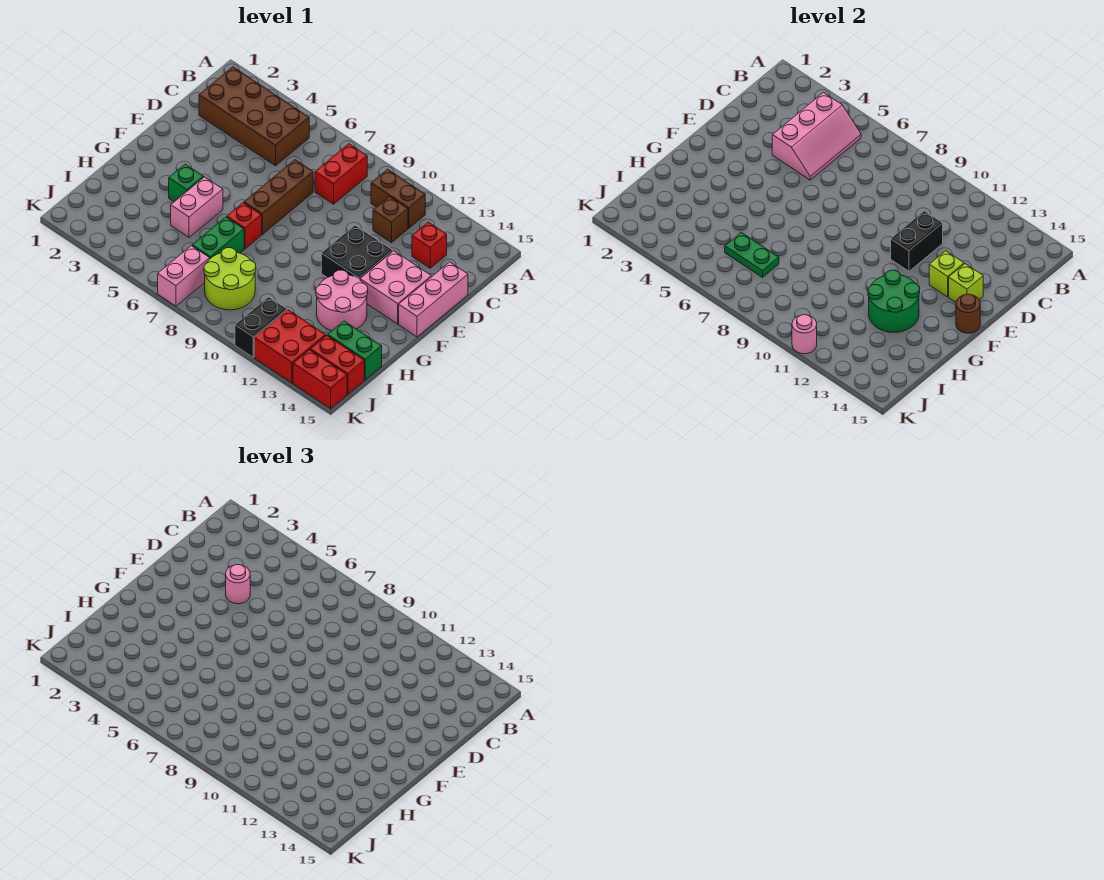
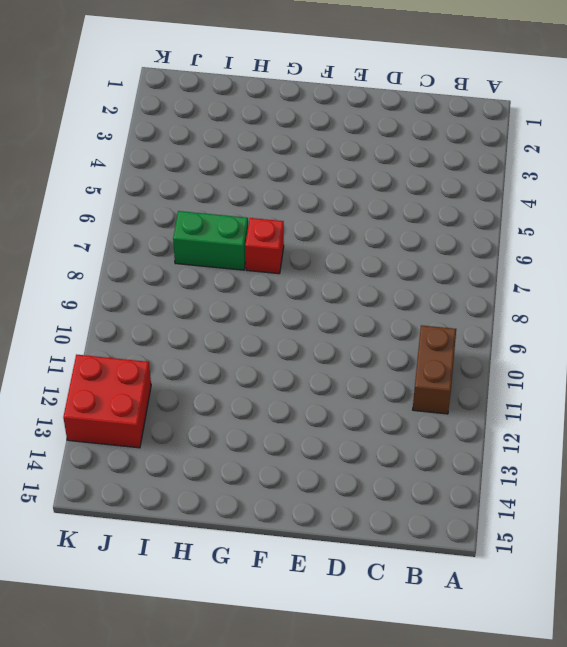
none -> brown brick B2:C5 level 1
none -> red brick B8:C8 level 1
none -> brown brick C11 level 1
none -> red brick C13 level 1

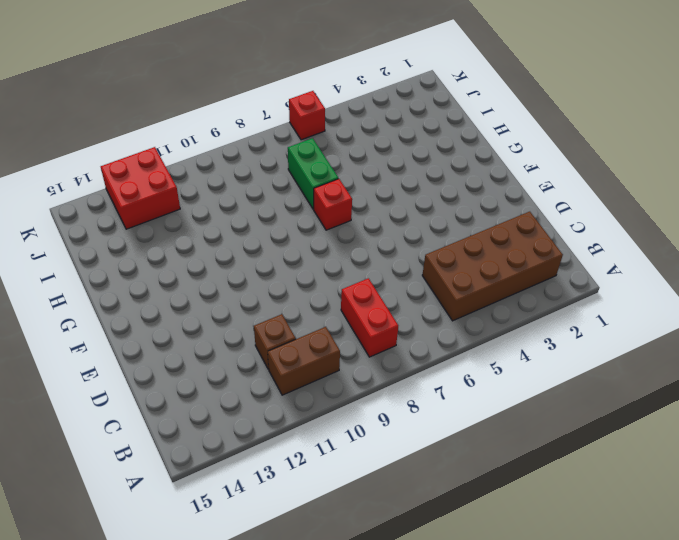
red brick K6 level 1 -> red brick C13 level 1
none -> brown brick D7:F7 level 1
none -> pink brick D15:F15 level 1
none -> black brick E11:F12 level 1
none -> pink brick E13:F14 level 1

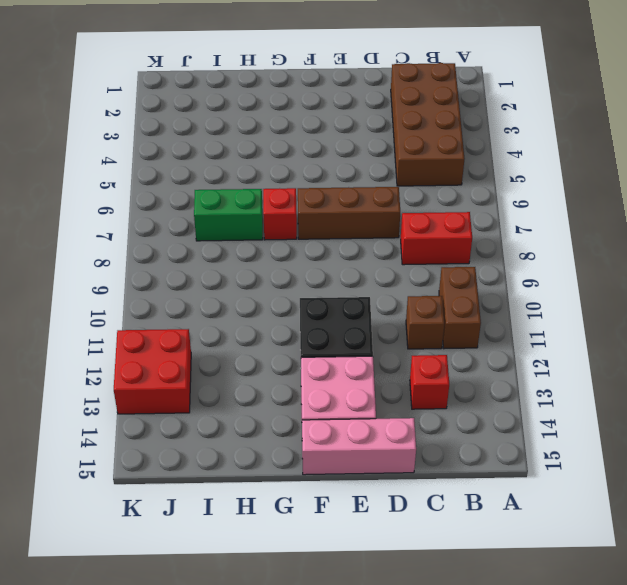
none -> green brick G4 level 1
none -> pink brick G5:H5 level 1
none -> pink round brick G12:H13 level 1
none -> lime round brick I8:J9 level 1

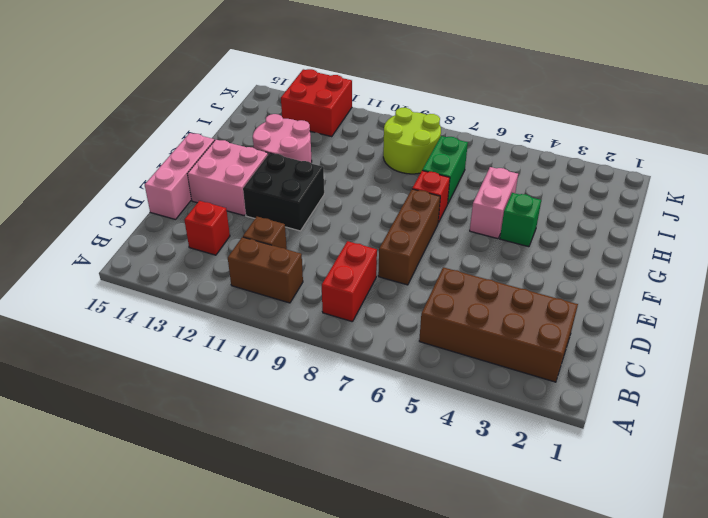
none -> green brick I14:I15 level 1
none -> pink brick J7:K7 level 1
none -> black brick J11:K11 level 1
none -> red brick J14:J15 level 1

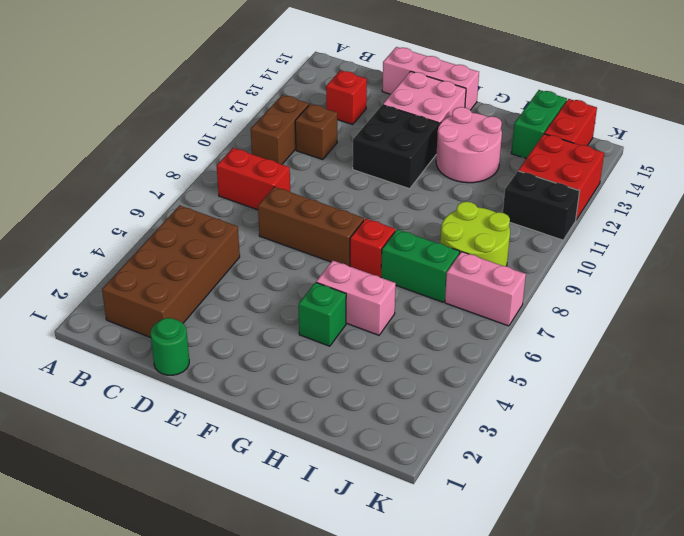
green round brick D1 level 1 -> none
none -> red brick K14:K15 level 1
none -> pink slope B4:D5 level 2 top 4
none -> black brick D11:E11 level 2
none -> lime brick E13 level 2

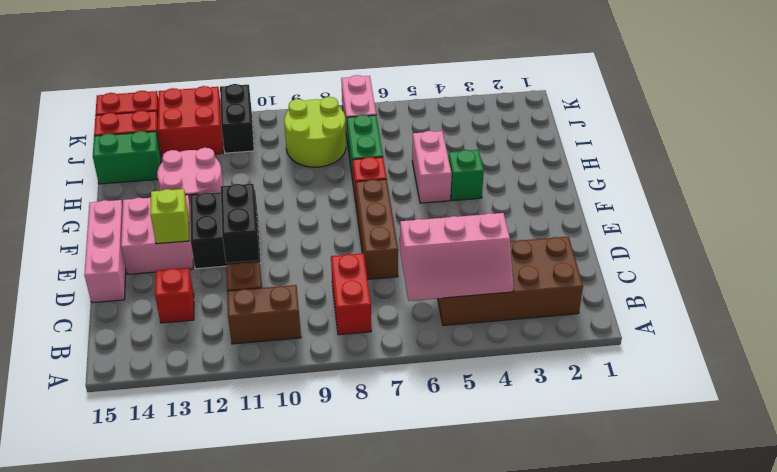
pink slope B4:C6 level 2 top C -> pink slope B4:D5 level 2 top 4
none -> lime brick E14 level 2
none -> brown round brick F15 level 2
none -> green round brick G12:H13 level 2
none -> green plate I6:I7 level 2

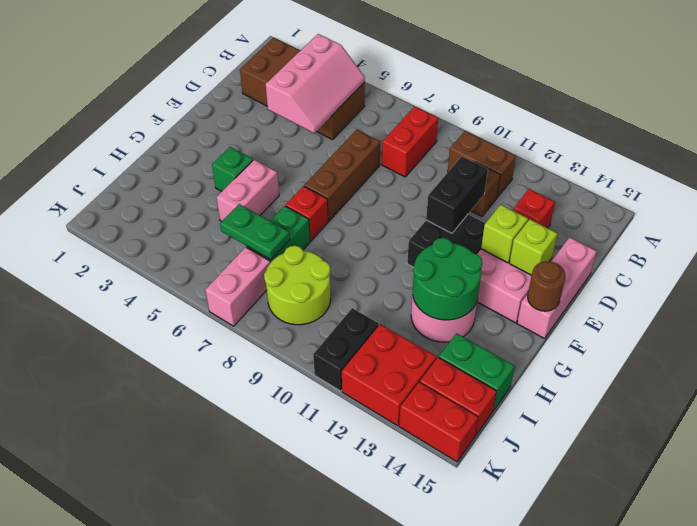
none -> pink round brick K11 level 2
none -> pink round brick D4 level 3

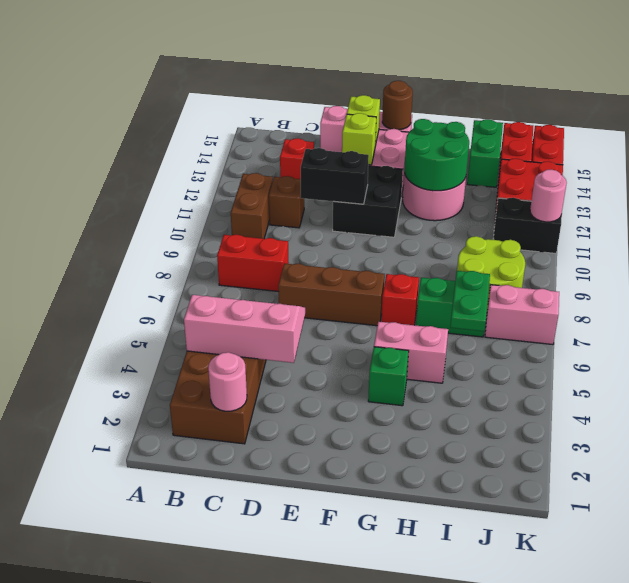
pink round brick C2 level 2 -> pink round brick D4 level 3

